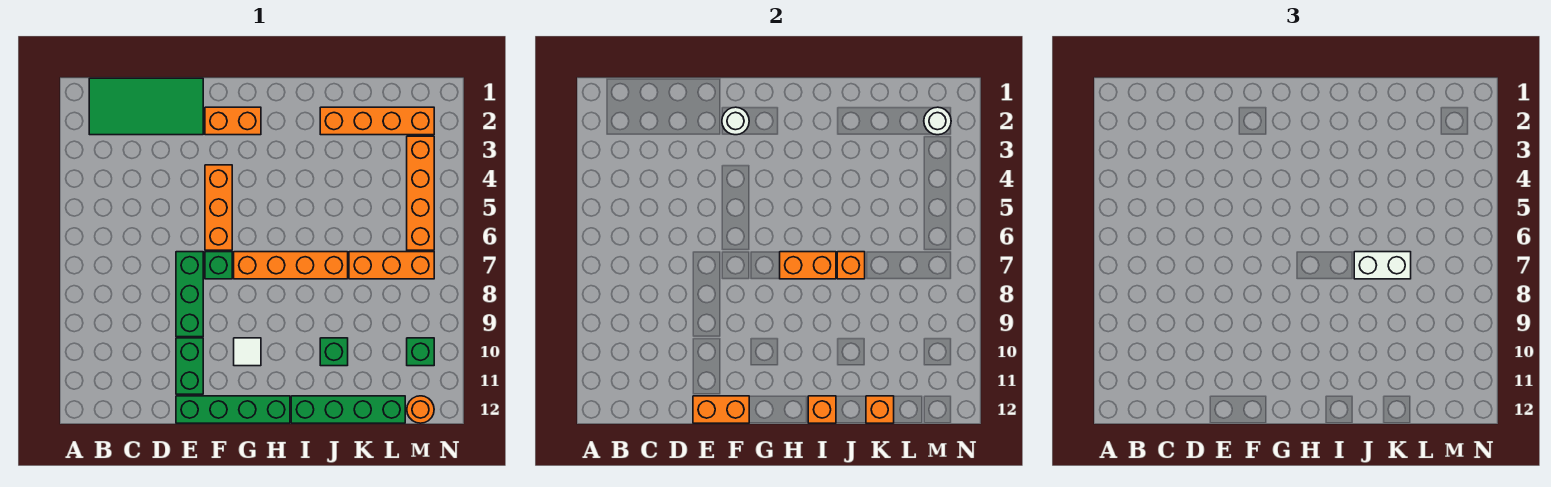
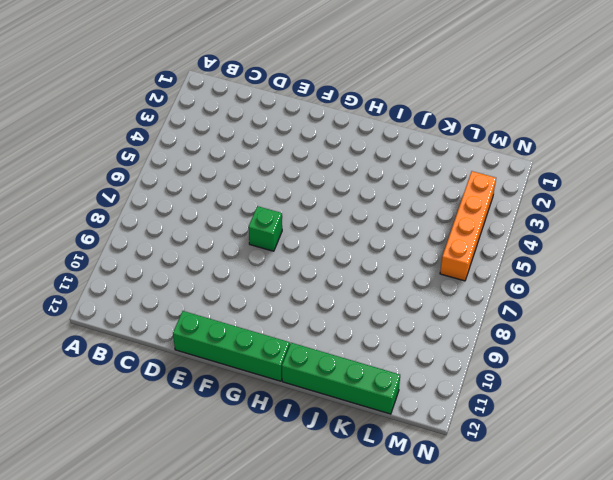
none -> green tile B1:E2 level 1
none -> green brick E7:E9 level 1
none -> green brick E10:E11 level 1

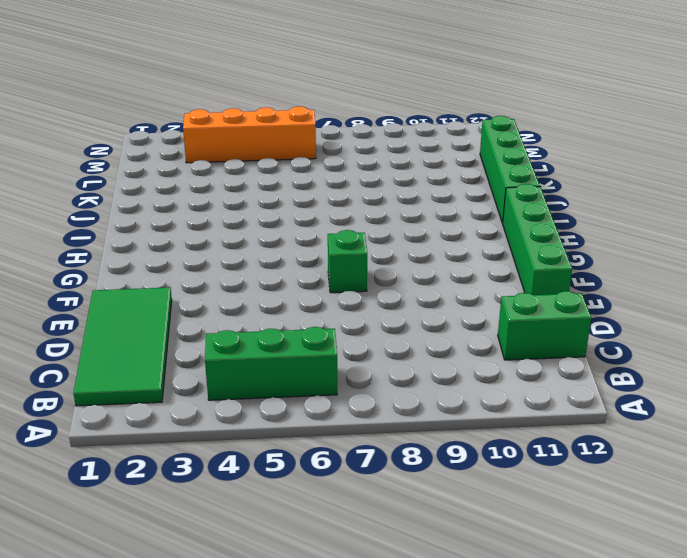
green brick B4:B6 level 1 -> green brick E7:E9 level 1
green brick C11:C12 level 1 -> green brick E10:E11 level 1
none -> orange brick F2:G2 level 1
none -> orange brick F4:F6 level 1
none -> orange brick G7:J7 level 1

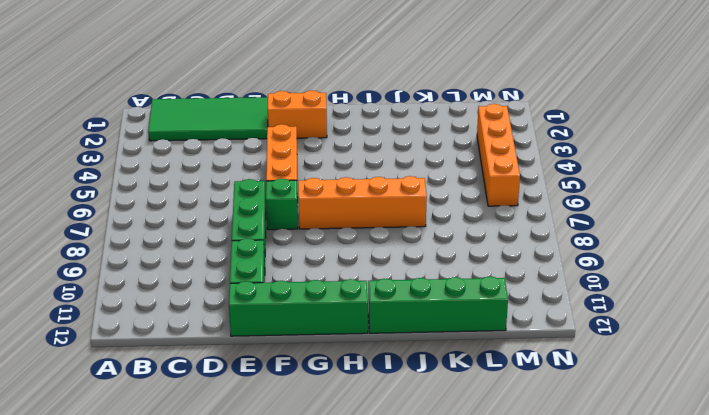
none -> white tile G10 level 1
none -> orange brick J2:M2 level 1
none -> green brick J10 level 1

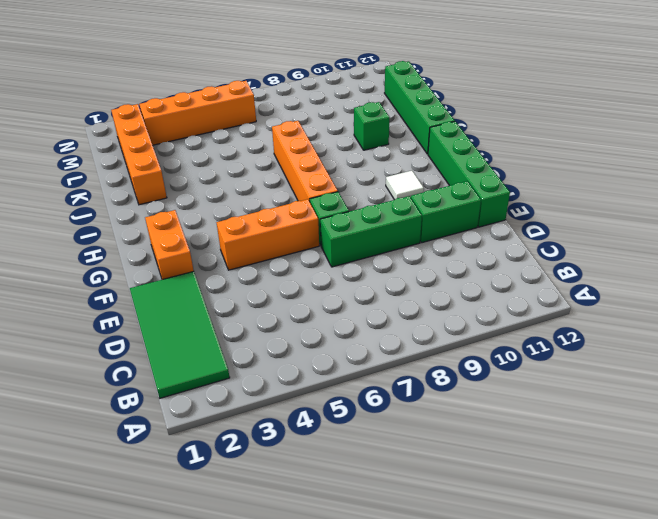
none -> orange brick K7:M7 level 1
none -> green brick M10 level 1
none -> orange round brick M12 level 1

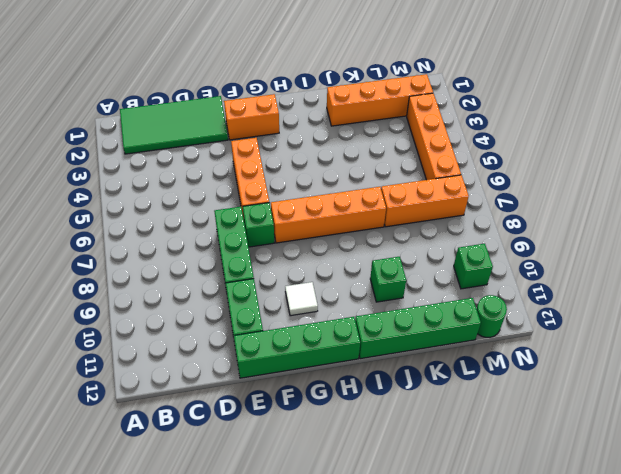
green round brick M12 level 1 -> orange round brick M12 level 1
none -> orange brick E12:F12 level 2
none -> white round brick F2 level 2
none -> orange brick H7:I7 level 2

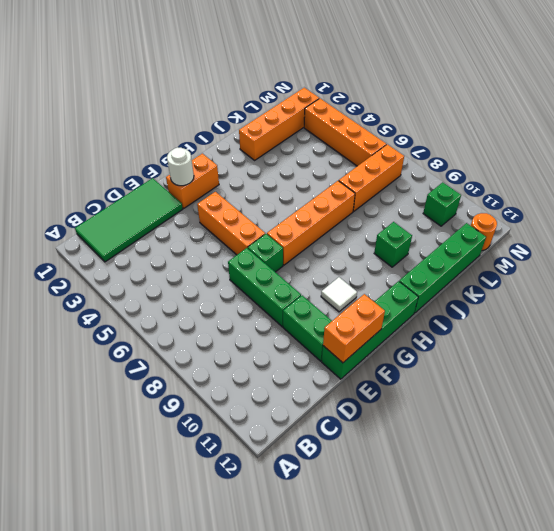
none -> orange brick H7:I7 level 2
none -> orange brick I12 level 2
none -> orange brick J7 level 2

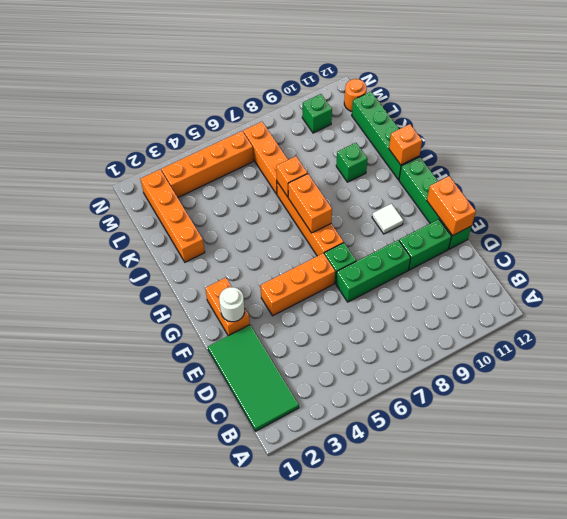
none -> orange brick K12 level 2
none -> white round brick M2 level 2
none -> white brick J7:K7 level 3

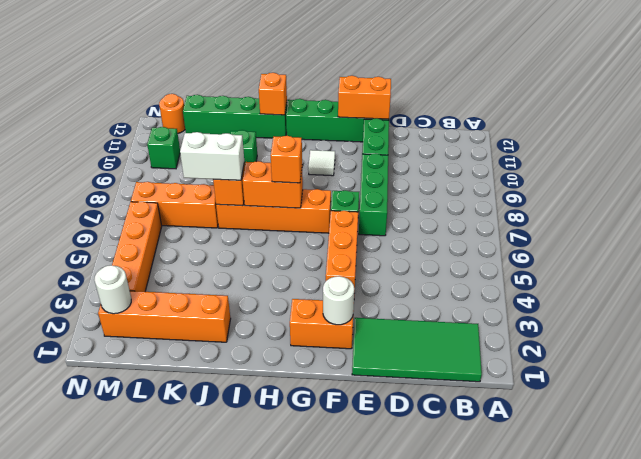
orange brick H7 level 3 -> orange brick K12 level 2

